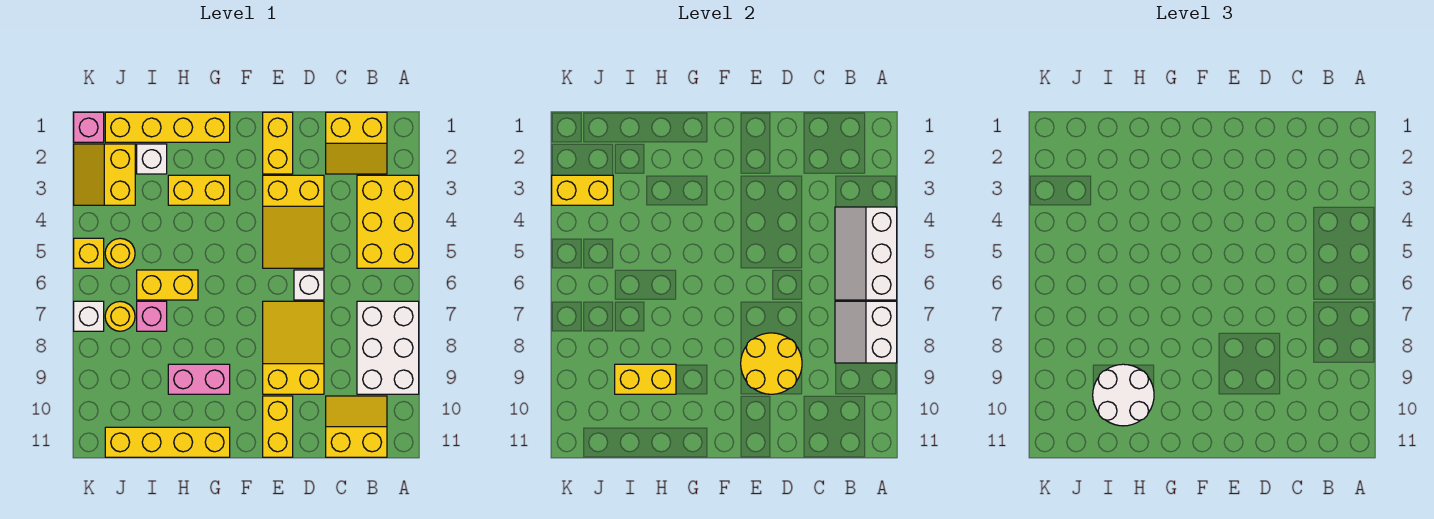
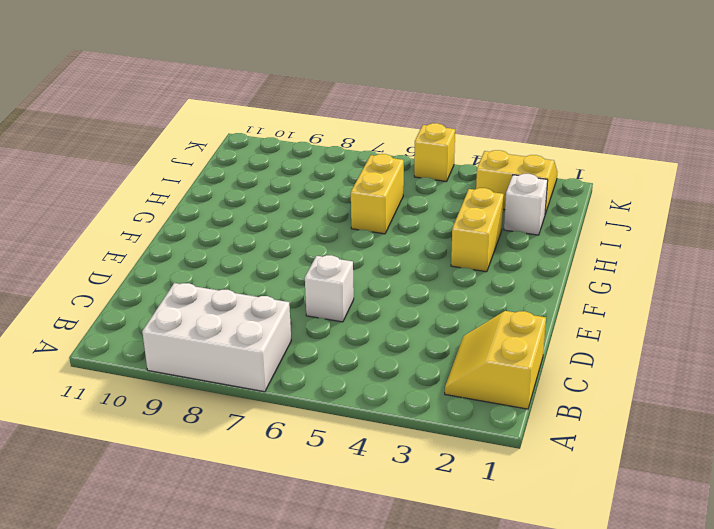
none -> yellow brick A3:B5 level 1
none -> yellow slope B10:C11 level 1 top 11
none -> yellow slope D3:E5 level 1 top 3

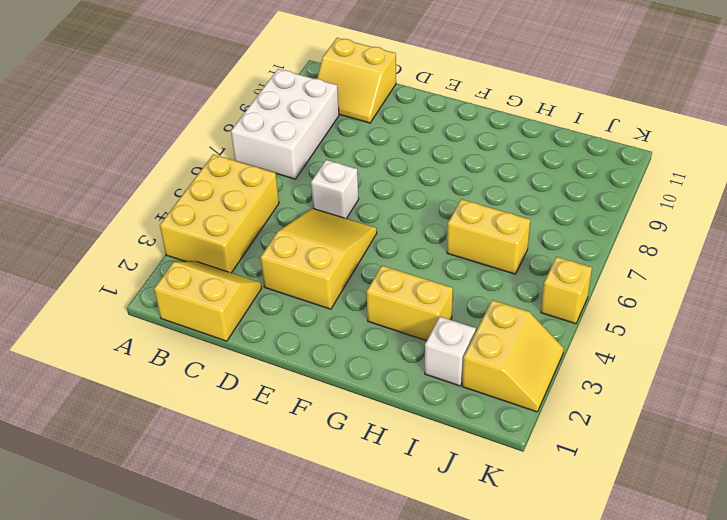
none -> yellow slope D7:E9 level 1 top 9
none -> yellow brick E1:E2 level 1
none -> yellow brick E10:E11 level 1

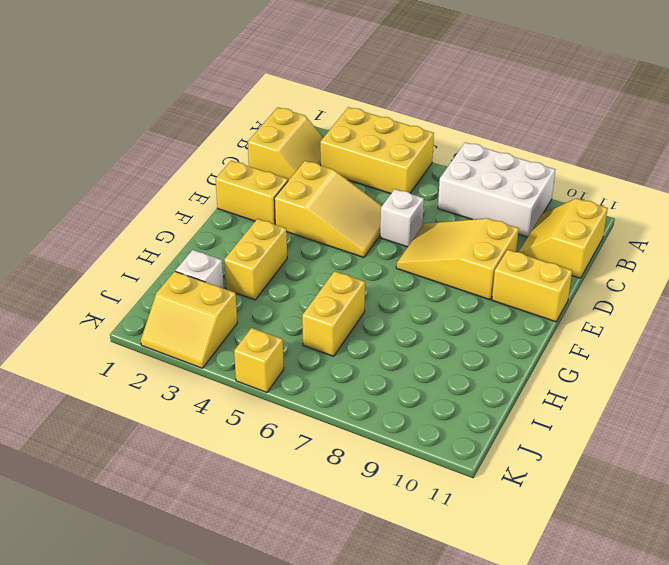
none -> yellow brick G1:J1 level 1
none -> pink brick G9:H9 level 1
none -> yellow brick G11:J11 level 1

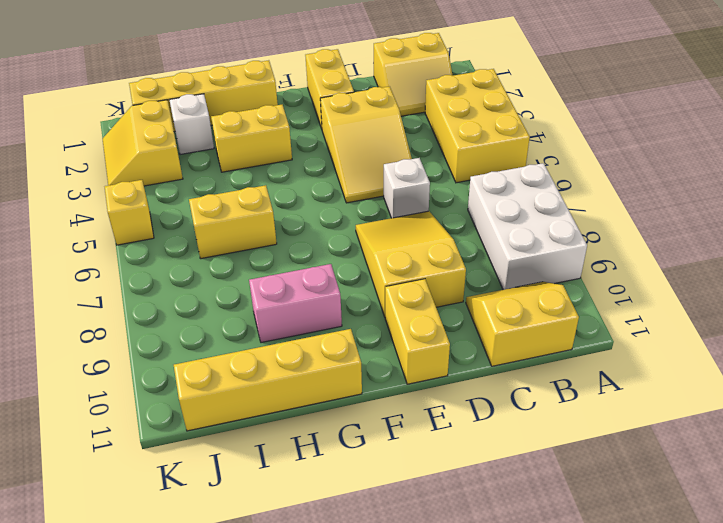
none -> pink brick I7 level 1
none -> yellow round brick J5 level 1
none -> yellow round brick J7 level 1

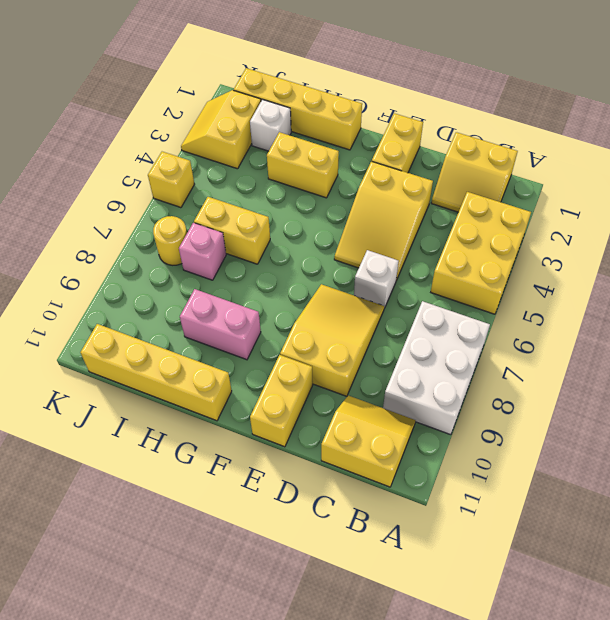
none -> yellow round brick J5 level 1
none -> pink brick K1 level 1
none -> white brick K7 level 1

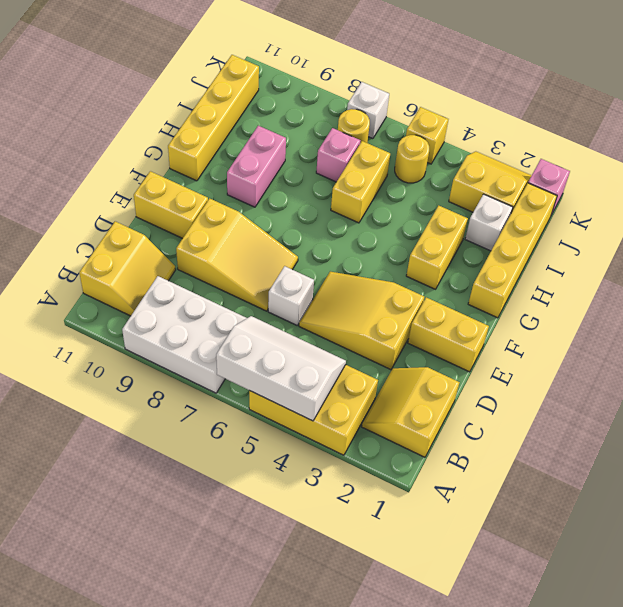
none -> white slope A7:B8 level 2 top A
none -> yellow round brick D8:E9 level 2
none -> yellow brick H9:I9 level 2

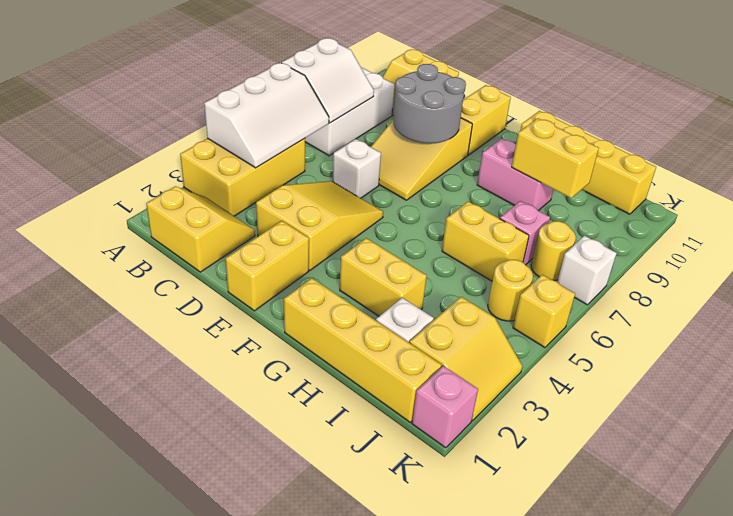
grey round brick D8:E9 level 2 -> yellow round brick D8:E9 level 2
none -> yellow brick J3:K3 level 2
none -> white round brick H9:I10 level 3

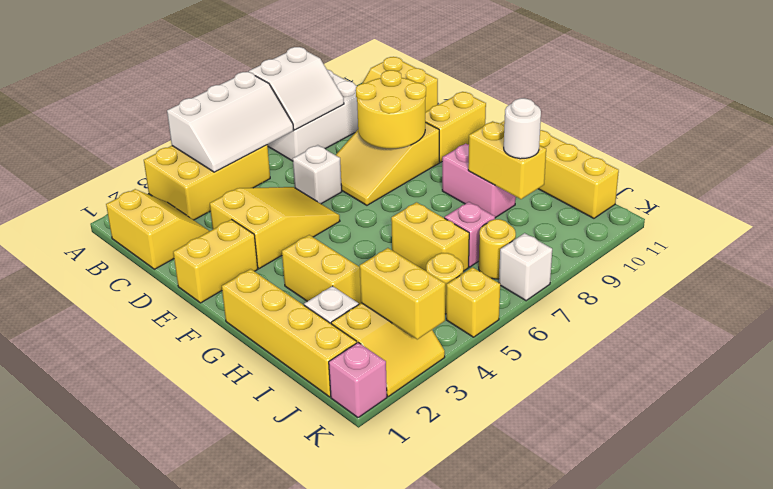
white round brick I9 level 3 -> white round brick H9:I10 level 3

